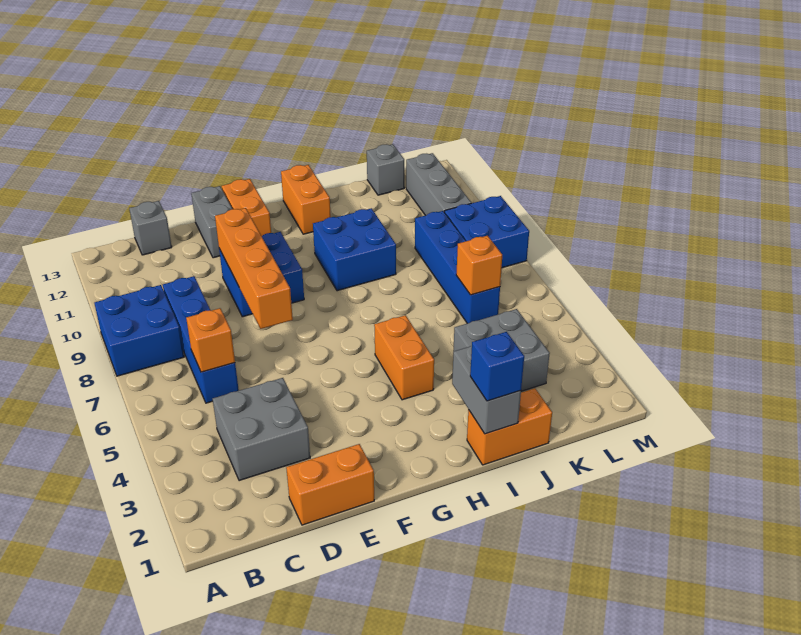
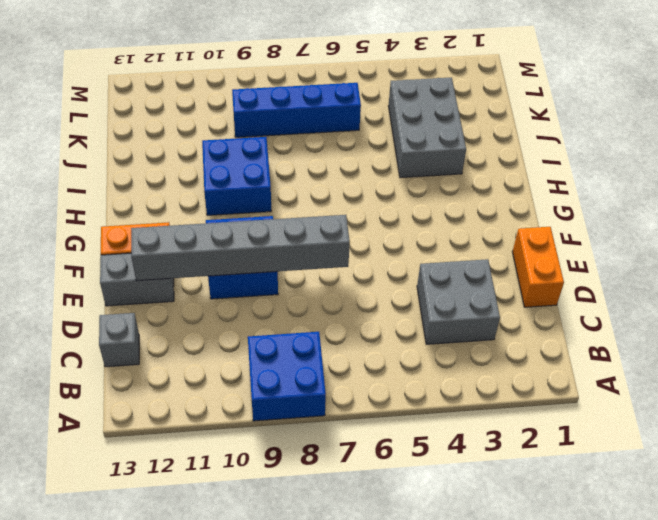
grey brick E7:E12 level 2 -> orange brick E7:E10 level 2
grey brick I3:K4 level 1 -> grey brick J3:K4 level 1
none -> blue brick C6:C9 level 1
none -> orange brick H4:H5 level 1
none -> orange brick H12:H13 level 1

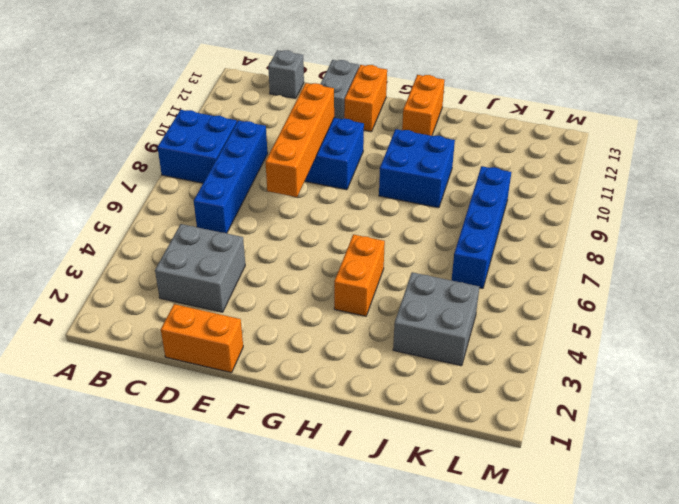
none -> orange brick I1:J1 level 1
none -> grey brick K13 level 1
none -> blue brick L8:M9 level 1

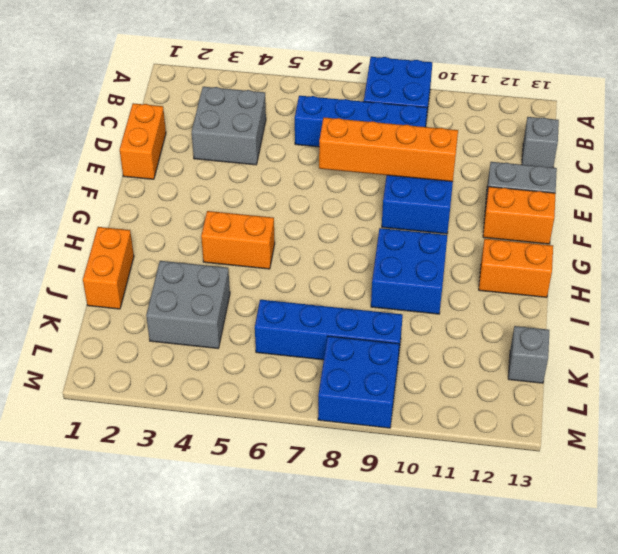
none -> grey brick L10:L12 level 1
none -> orange brick C6 level 2
none -> grey brick I1:I2 level 2

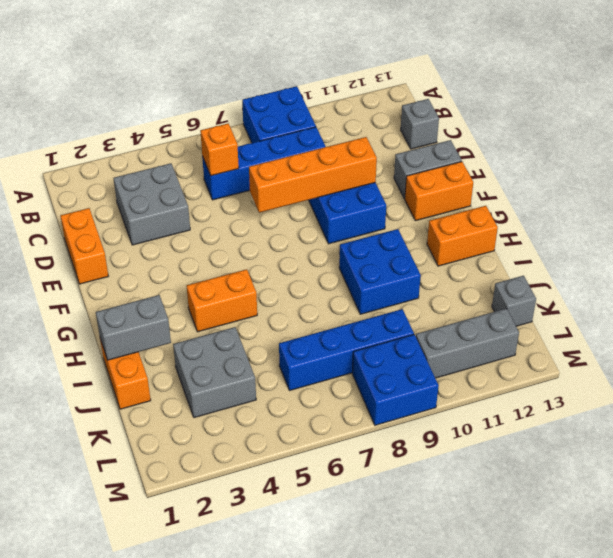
none -> orange brick K6 level 2
none -> blue brick I1 level 3

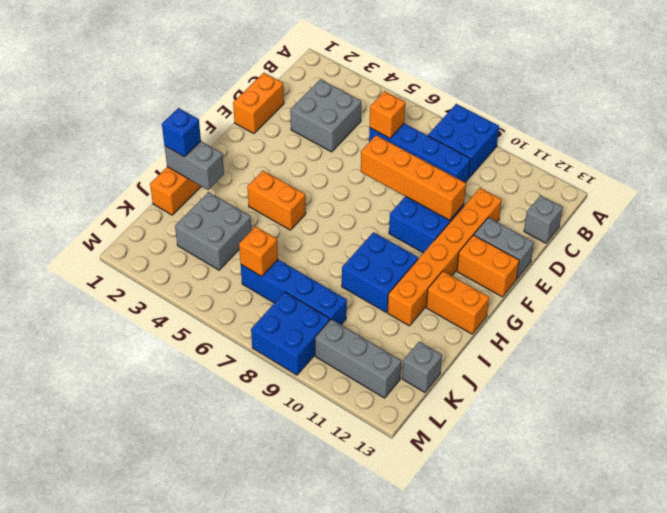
orange brick D11:I11 level 1 -> none

